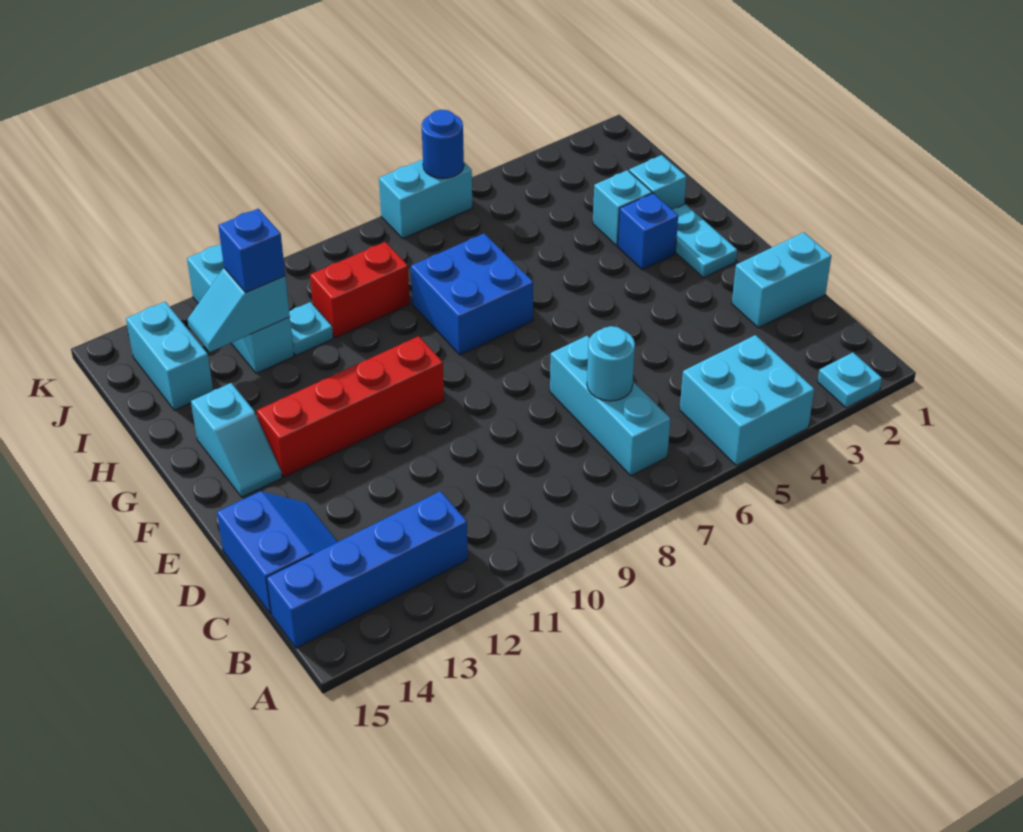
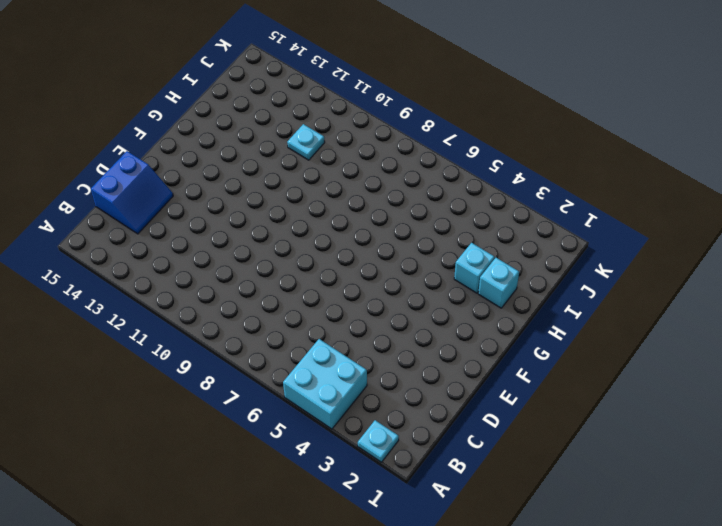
none -> cyan brick B7:D7 level 1
none -> blue brick B12:B15 level 1
none -> cyan brick D1:D2 level 1

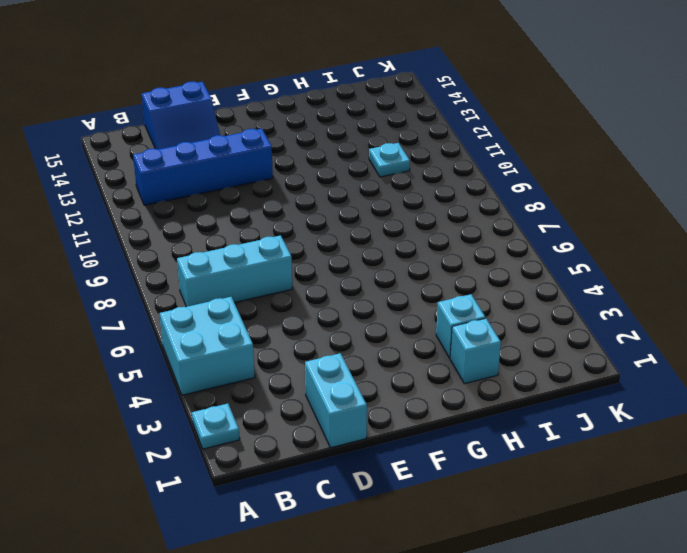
blue brick B12:E12 level 1 -> blue brick B12:B15 level 1
none -> cyan plate F2:G2 level 1
none -> red brick F10:F13 level 1
none -> cyan slope F14:G14 level 1 top G

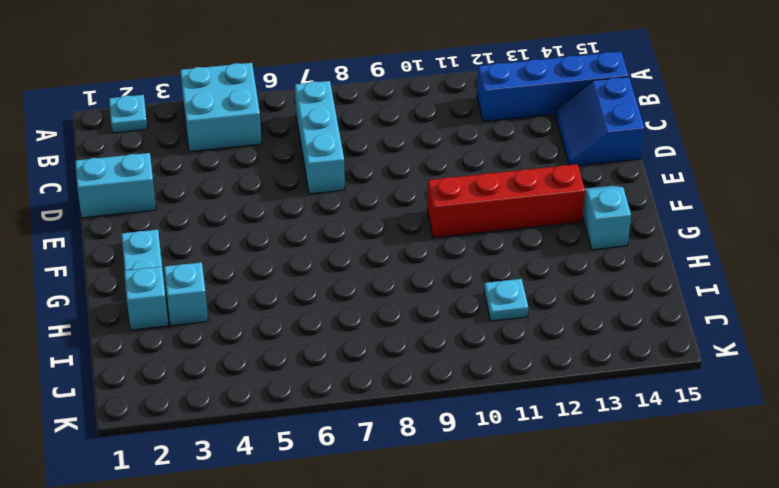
none -> blue brick G3 level 1
none -> blue brick G7:H8 level 1
none -> red brick I9:I10 level 1

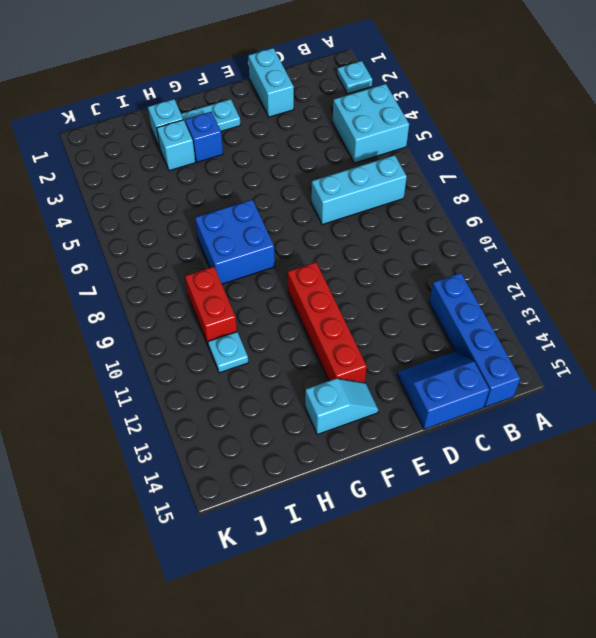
none -> cyan brick I12:K12 level 1
none -> cyan brick I14:J14 level 1
none -> cyan brick K6:K7 level 1

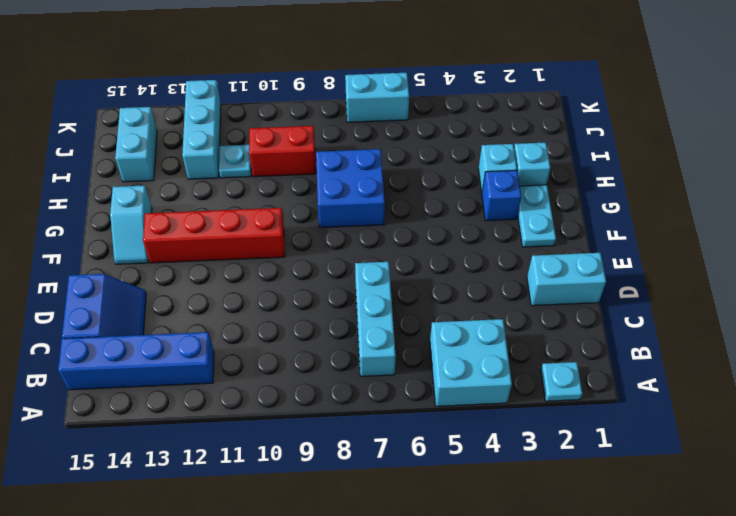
none -> cyan round brick C7 level 2
none -> cyan slope I12:I13 level 2 top 12
none -> blue round brick K6 level 2

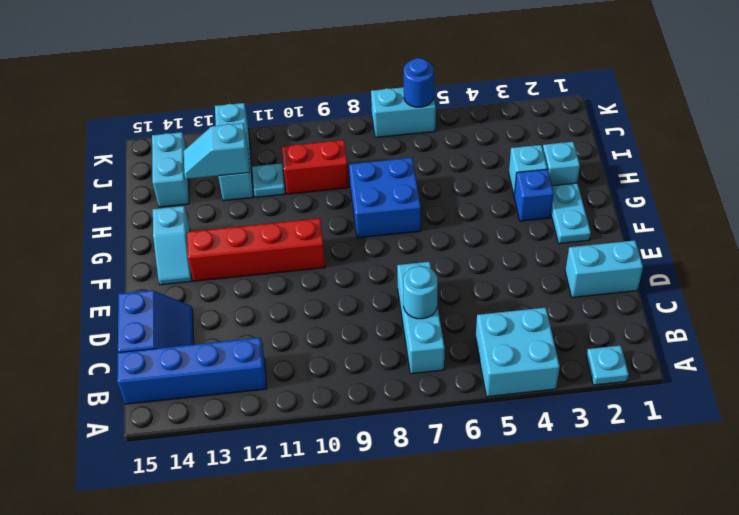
none -> blue brick I12 level 3

